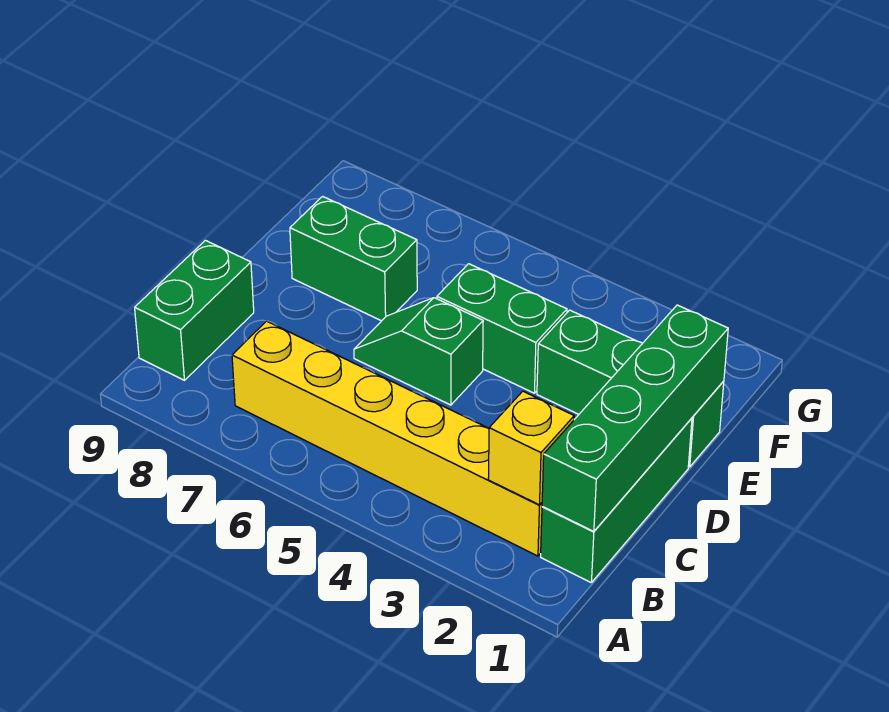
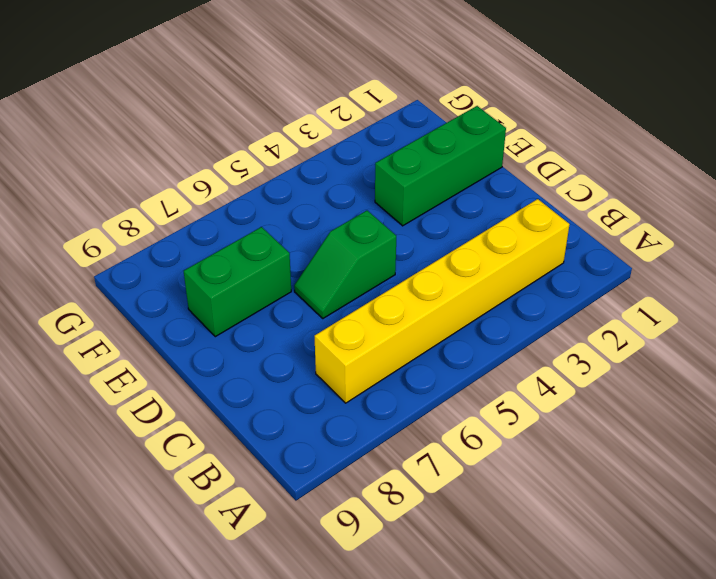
none -> green brick B1:D1 level 1
none -> green brick B9:C9 level 1

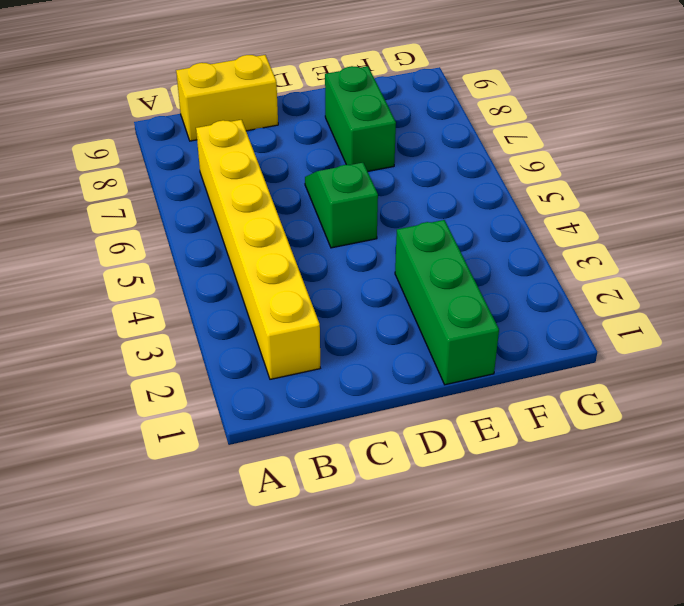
yellow brick B9:C9 level 1 -> green brick B9:C9 level 1
none -> green brick B1:D1 level 1
none -> green brick E4:E5 level 1

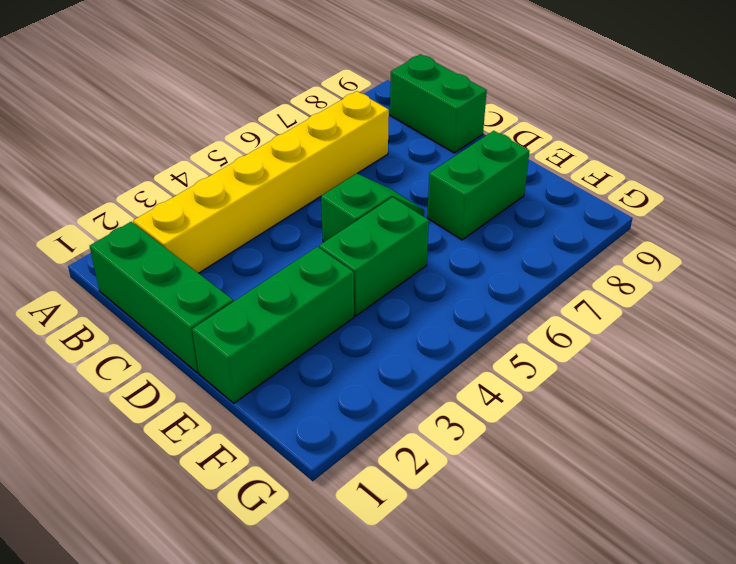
none -> green brick B1:E1 level 2
none -> yellow brick B2 level 2

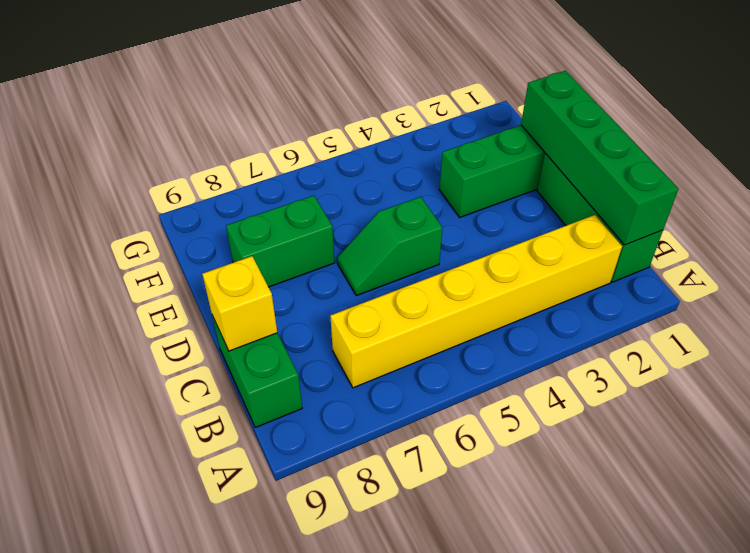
yellow brick C9 level 2 -> yellow brick B2 level 2
none -> green brick E4:E5 level 1

